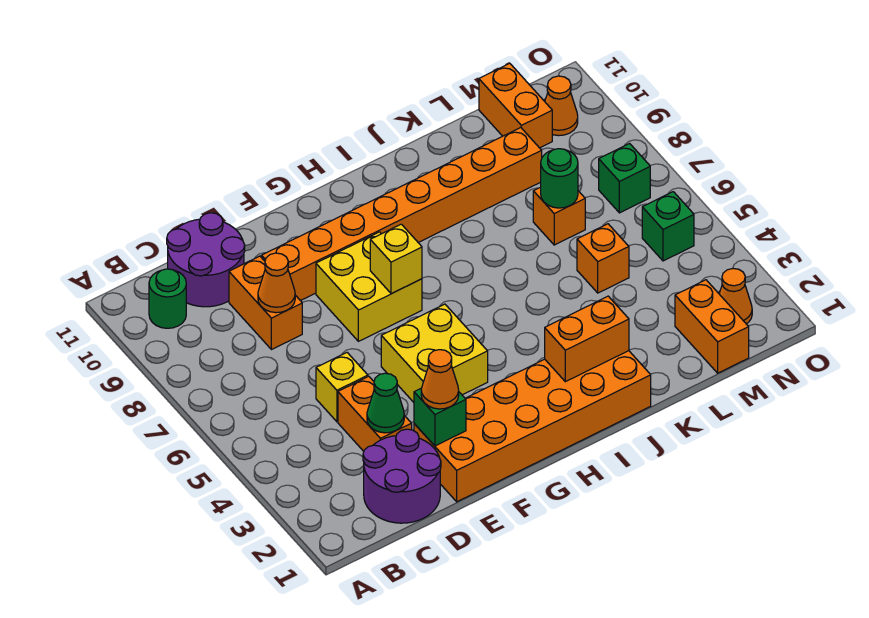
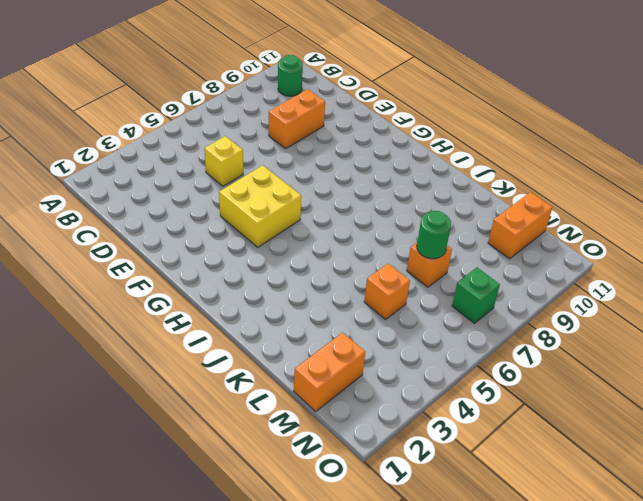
none -> purple round brick C1:D2 level 1
none -> purple round brick C10:D11 level 1
none -> orange brick D3:D4 level 1

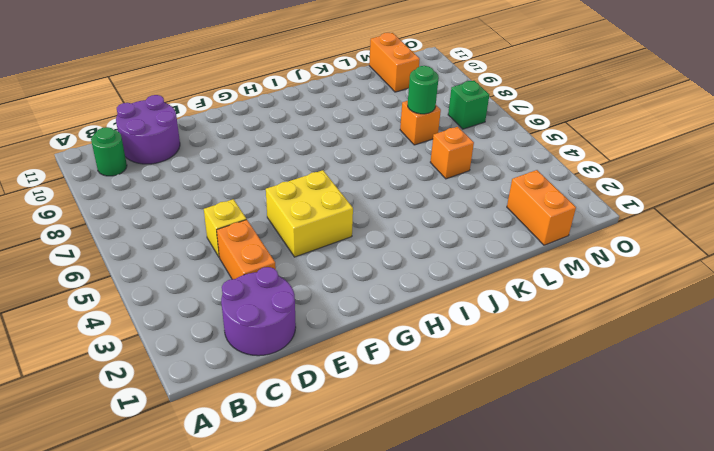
none -> orange brick D8:D9 level 1
none -> orange brick E1:J2 level 1
none -> orange brick E9:L9 level 1

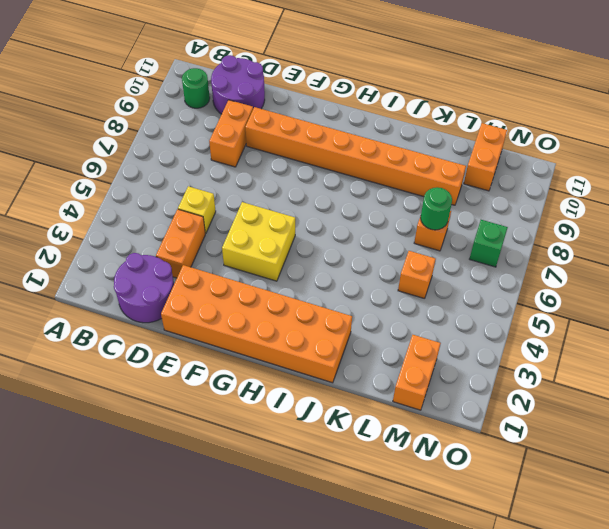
none -> yellow brick F7:G8 level 1
none -> orange cone N2 level 1
none -> green brick N5 level 1

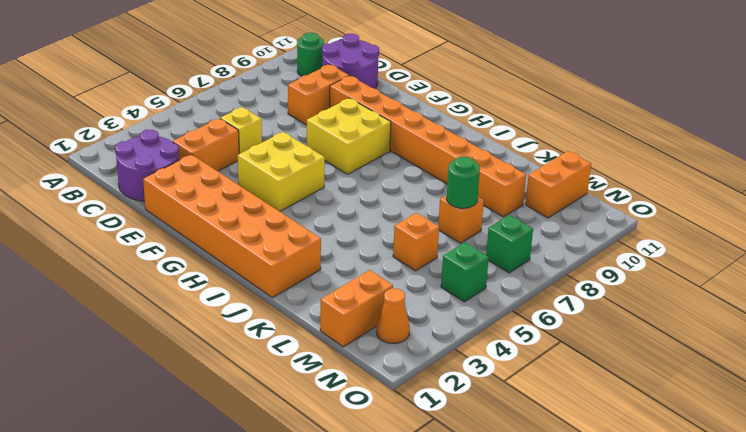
none -> orange cone N10 level 1
none -> green cone D3 level 2
none -> orange cone D8 level 2

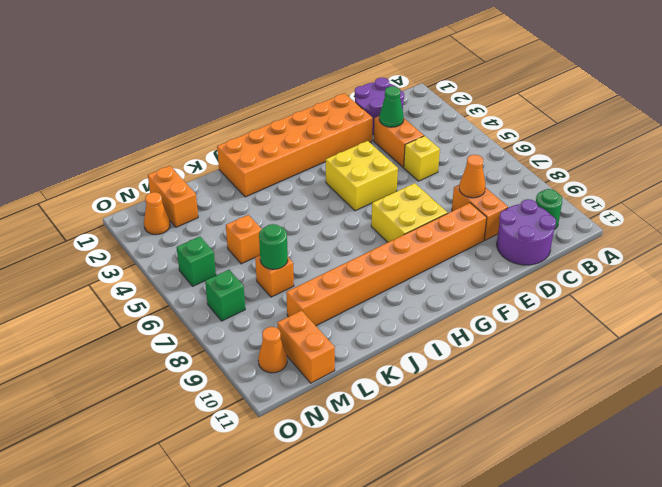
none -> green brick E2 level 2
none -> yellow brick G7 level 2
none -> orange brick I2:J2 level 2

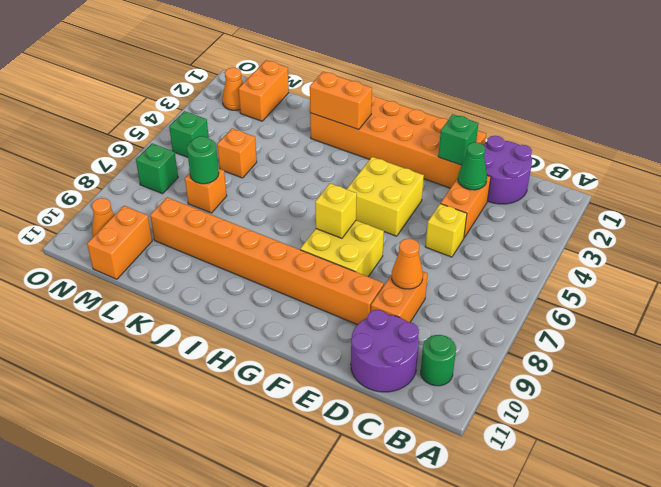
none -> orange cone E2 level 3

